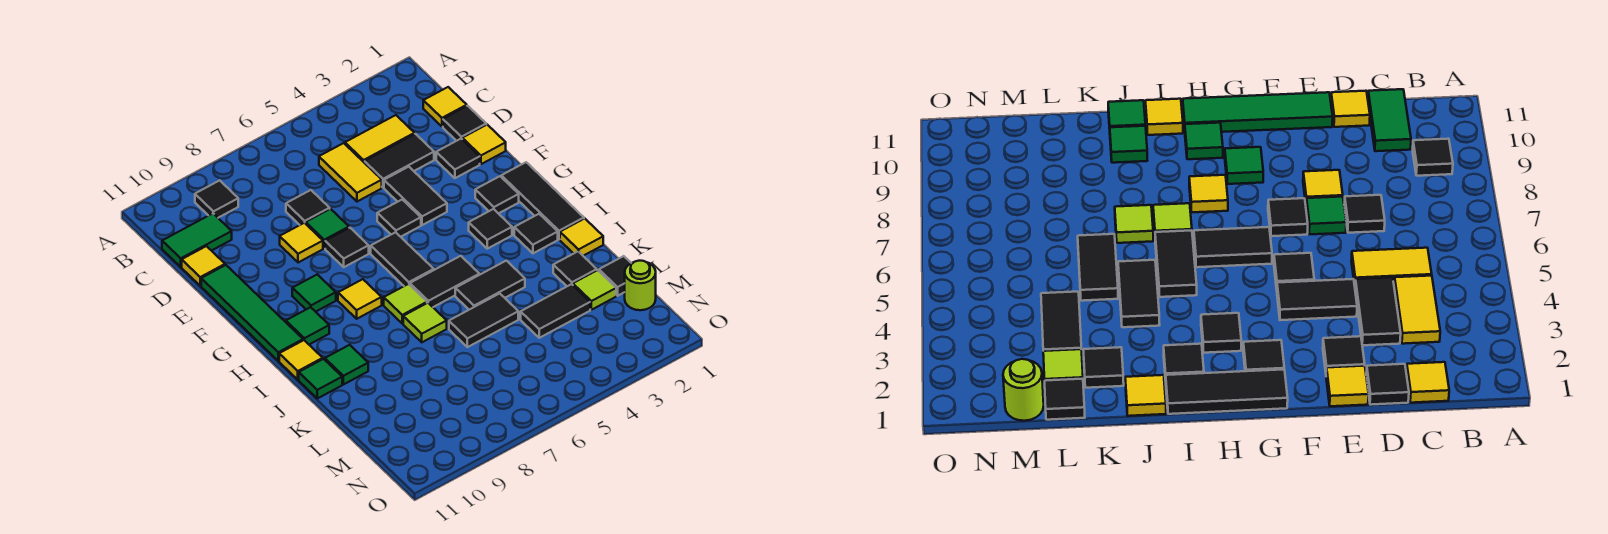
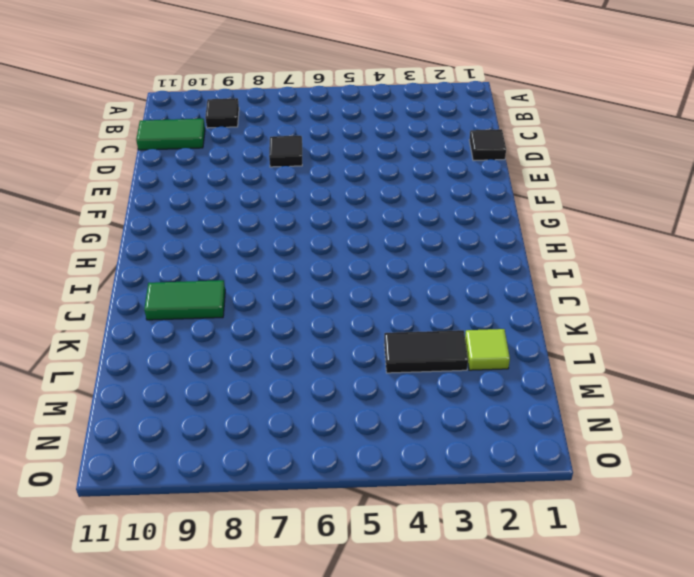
green tile J9:J10 level 1 -> green tile J10 level 1
none -> yellow tile C1 level 1
none -> yellow tile C3:C4 level 1
none -> yellow tile C5:D5 level 1
none -> black tile D3:D4 level 1

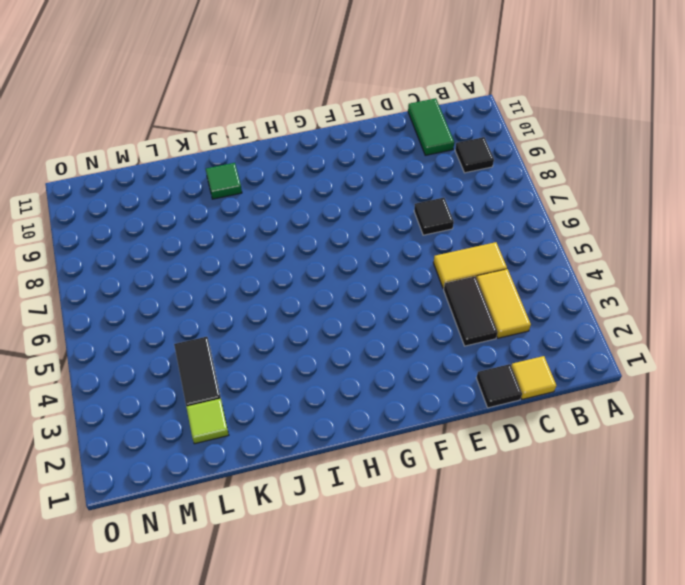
none -> yellow tile D11 level 1
none -> yellow tile E1 level 1
none -> black tile E2 level 1
none -> black tile E4:F4 level 1

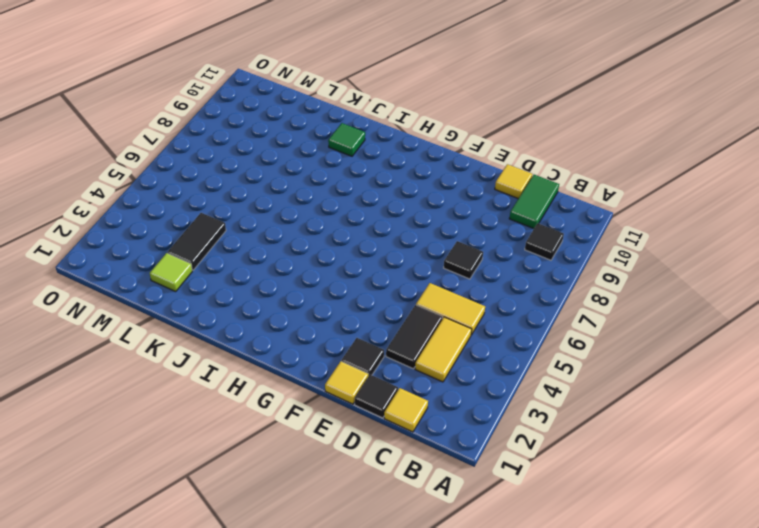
none -> black tile E4:F4 level 1
none -> green tile E7 level 1
none -> yellow tile E8 level 1
none -> green tile E11:H11 level 1

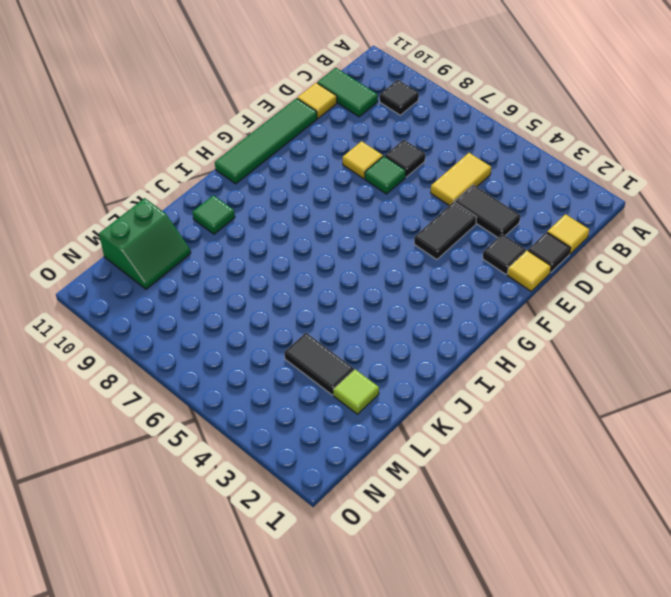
green slope L10:M11 level 1 top 11 -> none
none -> yellow tile C3:C4 level 1
none -> black tile F5 level 1
none -> black tile F7 level 1
none -> black tile G1:I1 level 1

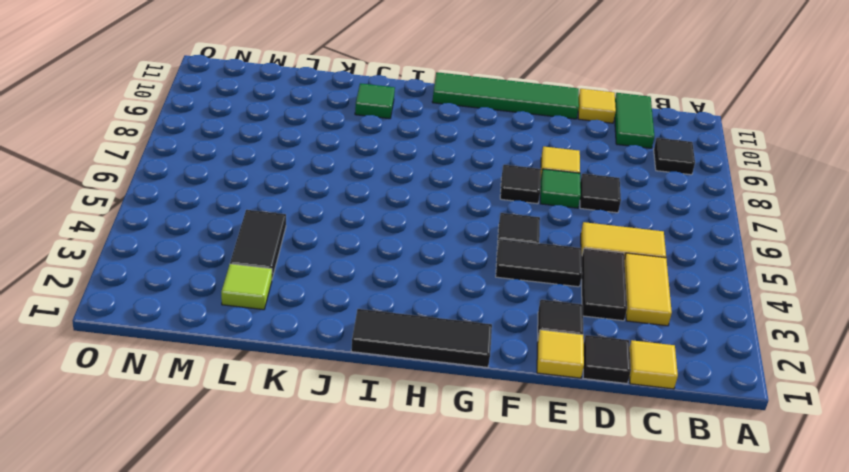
none -> black tile G2 level 1
none -> black tile G6:H6 level 1
none -> green tile G9 level 1
none -> black tile H3 level 1

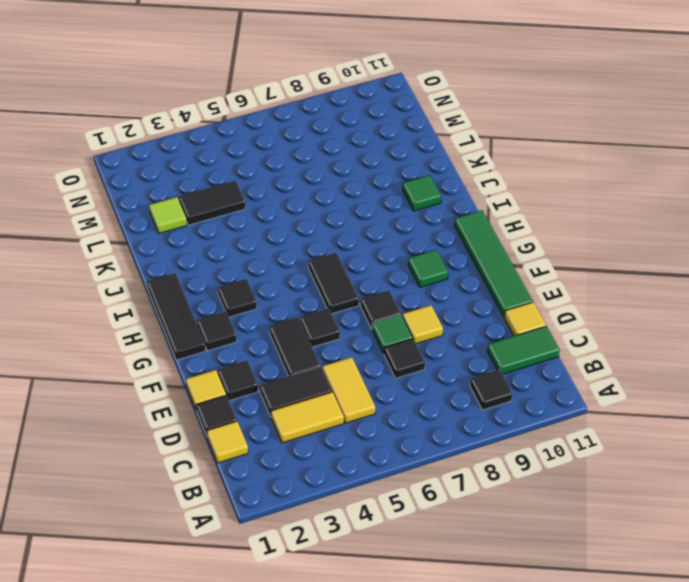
none -> yellow tile H8 level 1
none -> green tile H10 level 1
none -> black tile I2 level 1
none -> black tile I5:I6 level 1

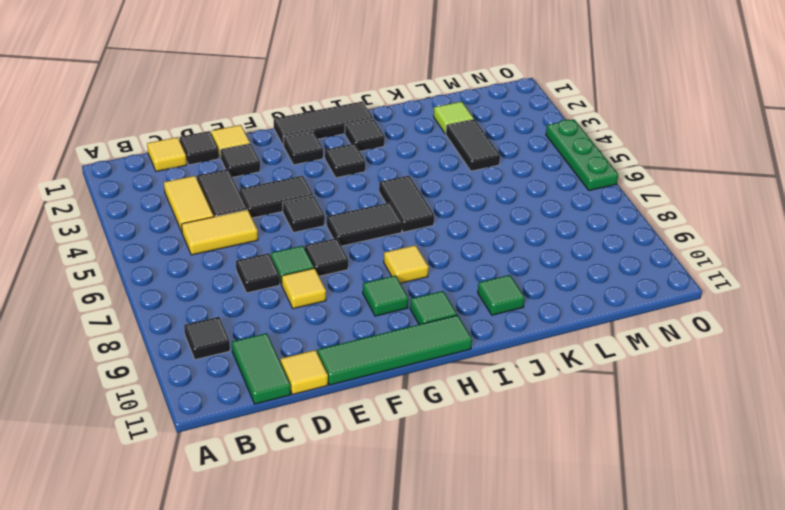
green plate O4:O6 level 1 -> none
none -> lime tile I7 level 1
none -> yellow tile I11 level 1
none -> yellow tile J1 level 1
none -> black tile J4:J5 level 1

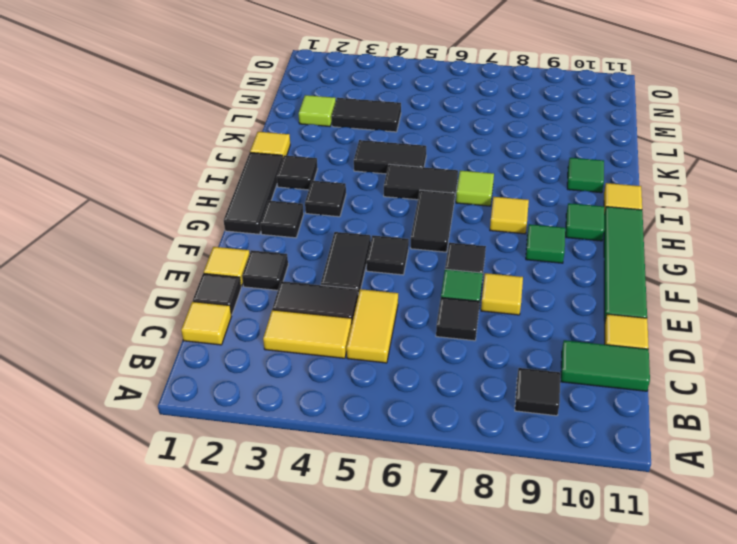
none -> lime tile J7 level 1
none -> green tile J11 level 1
none -> black tile K2 level 1
none -> black tile K5:K6 level 1

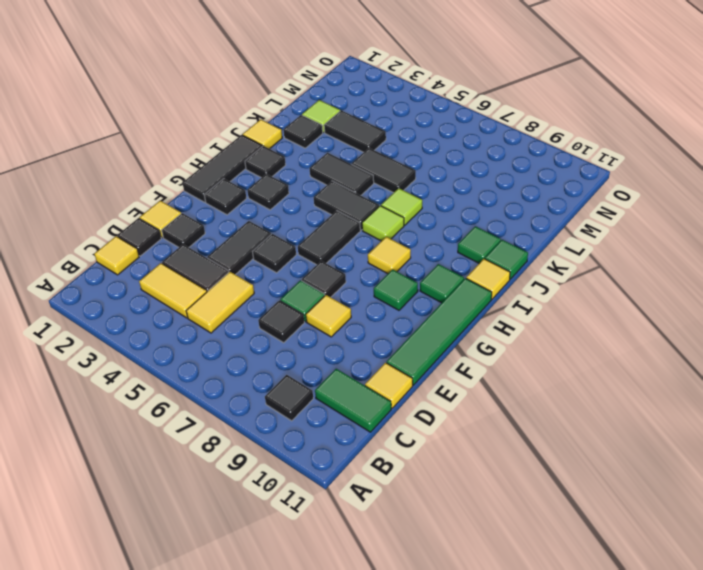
none -> black tile L1 level 1
none -> lime round brick M1 level 1

